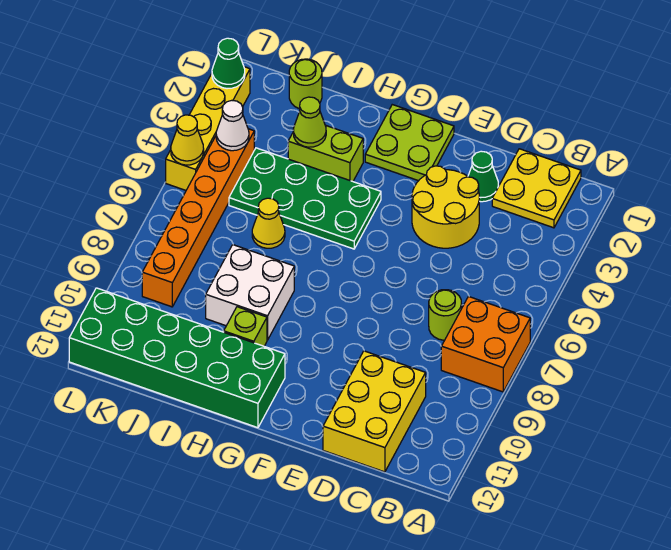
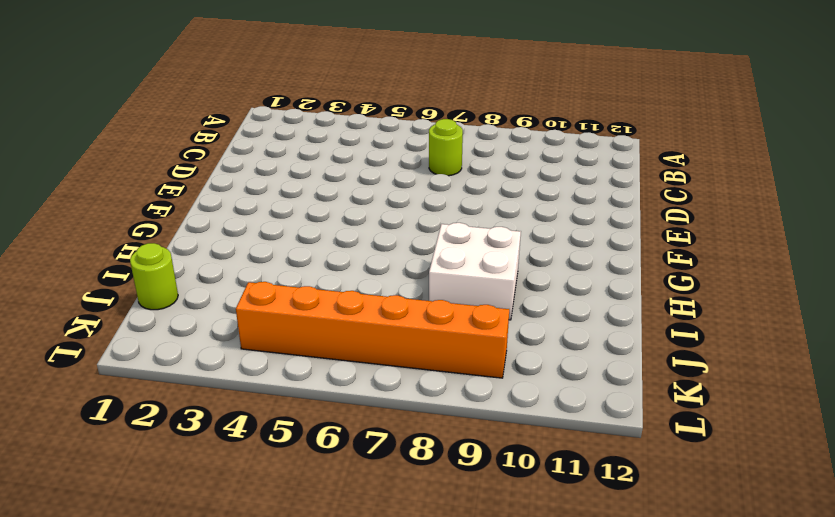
none -> orange brick A7:B8 level 1
none -> yellow plate B1:C2 level 1
none -> yellow brick C10:D12 level 1

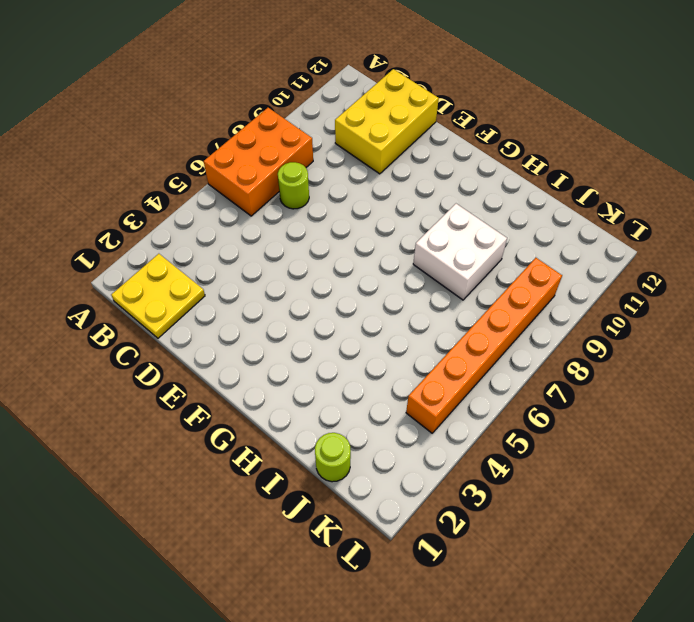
orange brick A6:B8 level 1 -> orange brick A7:B8 level 1
none -> green cone D2 level 1
none -> yellow round brick D3:E4 level 1
none -> lime plate F1:G2 level 1

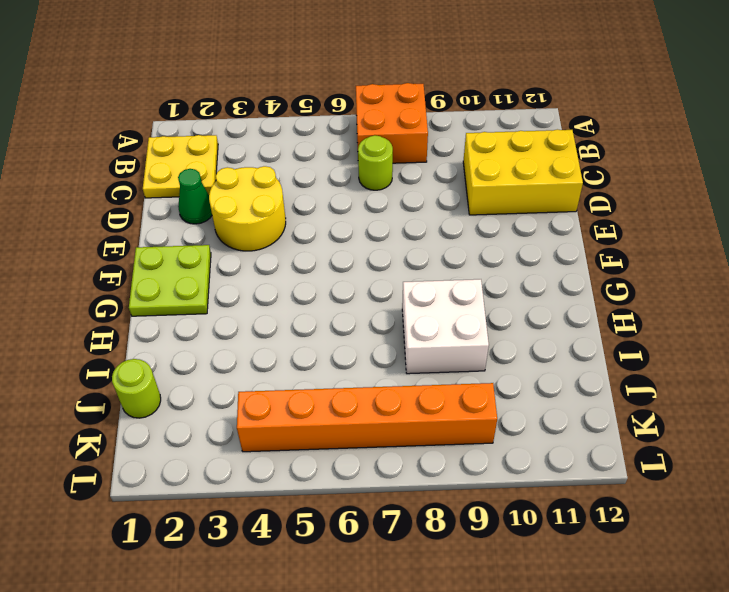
none -> green plate G4:J5 level 1
none -> green brick G11:L12 level 1
none -> lime brick H3:I3 level 1

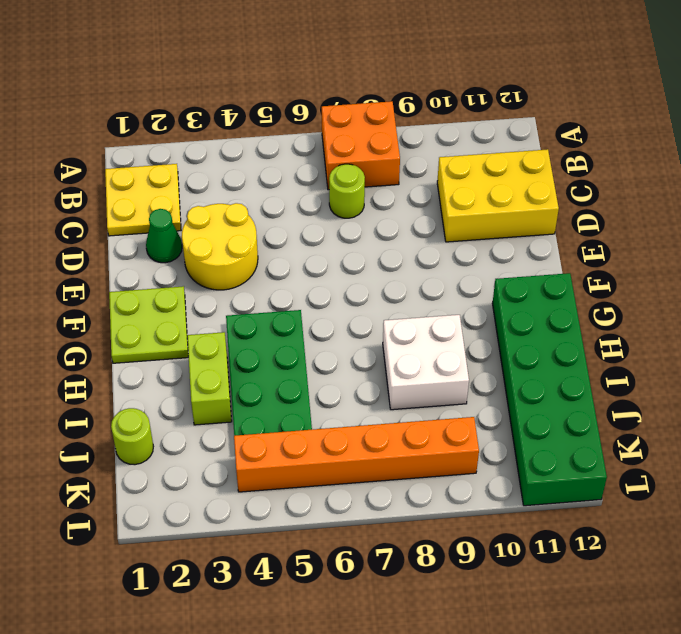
none -> lime brick H10 level 1
none -> yellow cone I6 level 1
none -> yellow brick L2:L5 level 1

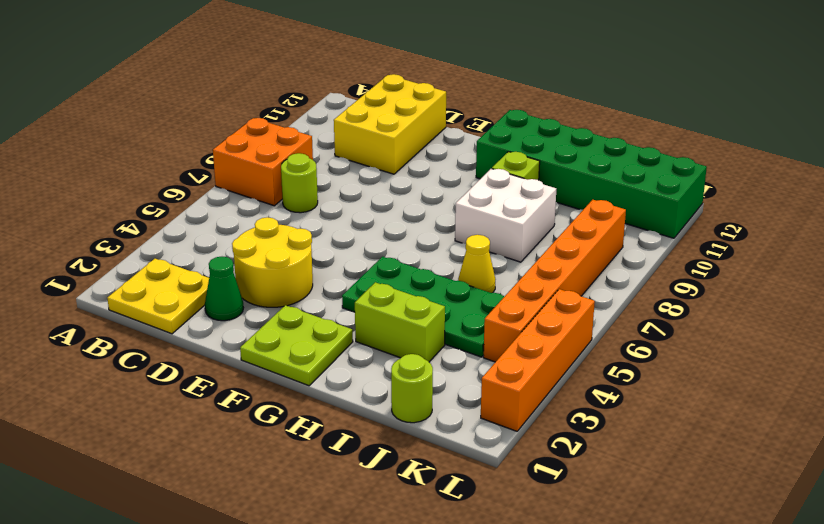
orange brick L2:L5 level 1 -> yellow brick L2:L5 level 1
none -> lime cone I3 level 2
none -> white cone K4 level 2
none -> green cone L2 level 2

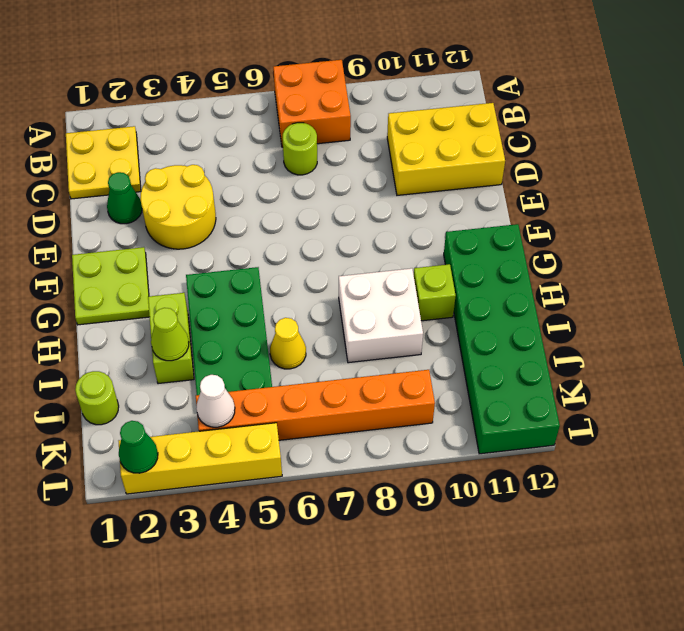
none -> yellow cone L5 level 2

